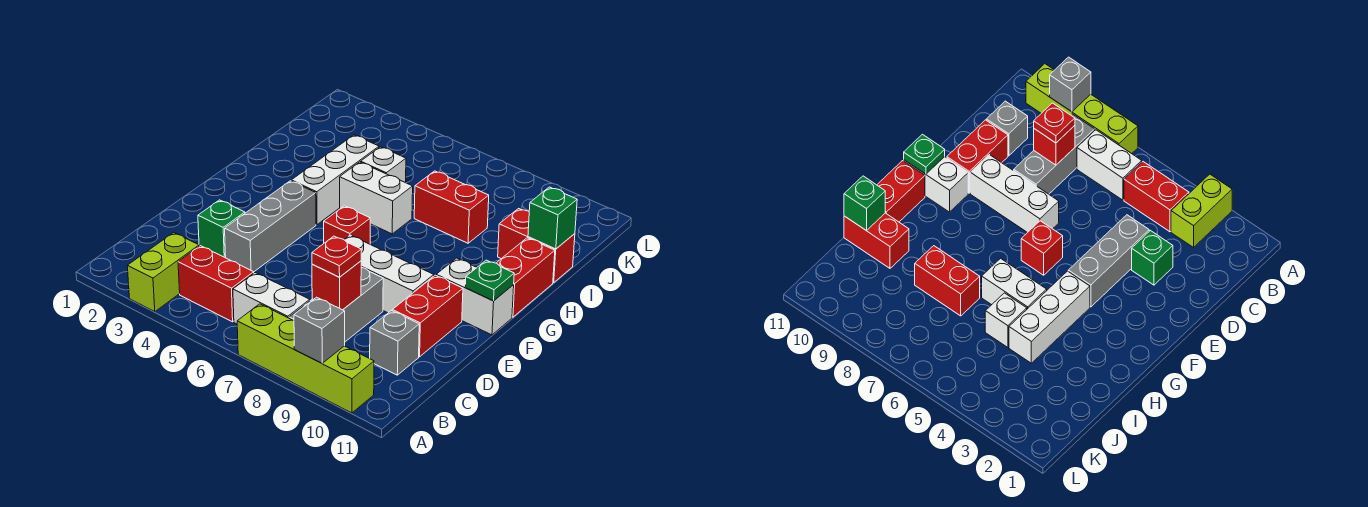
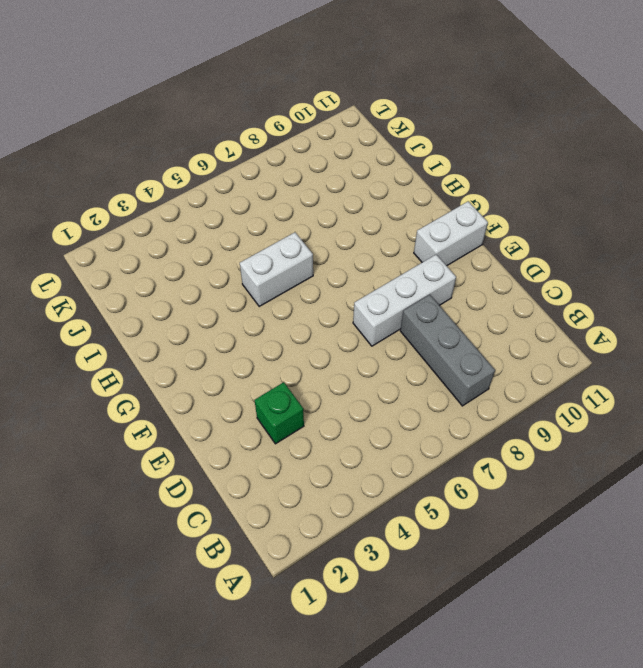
none -> lime brick A3:B3 level 1
none -> lime brick A7:A10 level 1
none -> red brick B4:B5 level 1

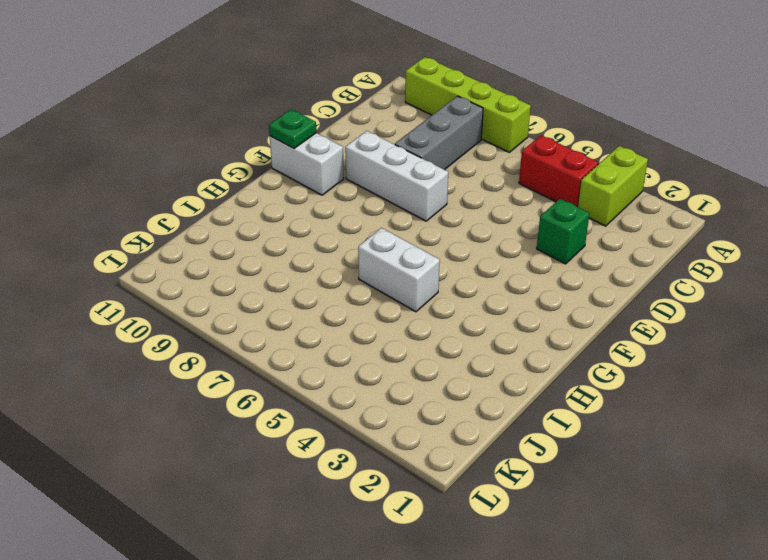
none -> white brick B6:B7 level 1
none -> grey brick C10 level 1
none -> grey brick D4:F4 level 1

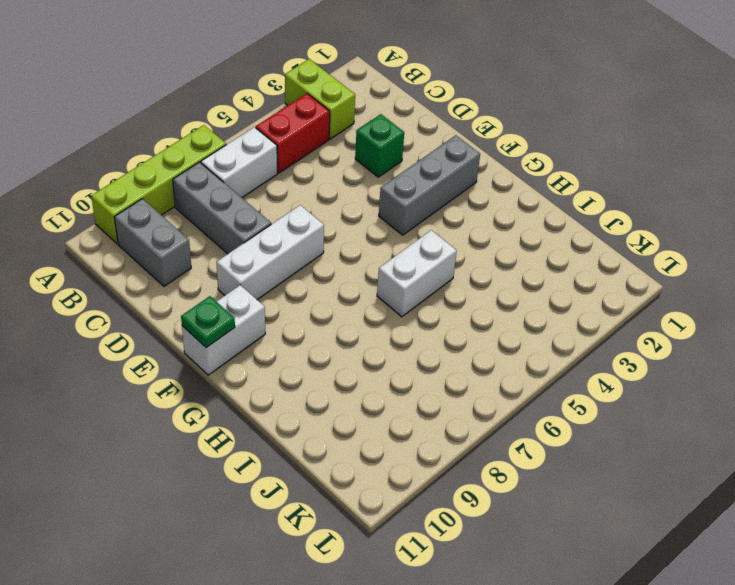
grey brick B10:C10 level 1 -> grey brick C10 level 1
grey brick F2:F4 level 1 -> grey brick D4:F4 level 1
none -> red brick D10:E10 level 1
none -> red brick F6 level 1
none -> white brick G4:I4 level 1

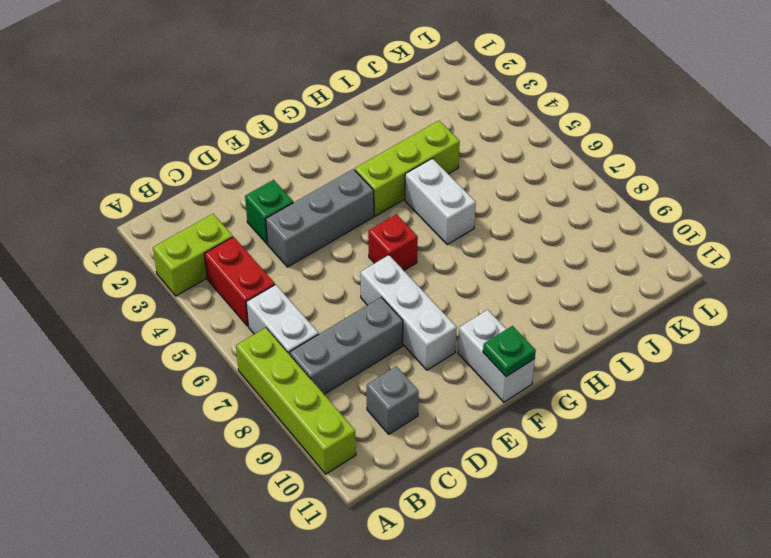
lime brick G4:I4 level 1 -> white brick G4:I4 level 1
none -> red brick D10:E10 level 1
none -> red brick G11:H11 level 1
none -> white brick I5 level 1

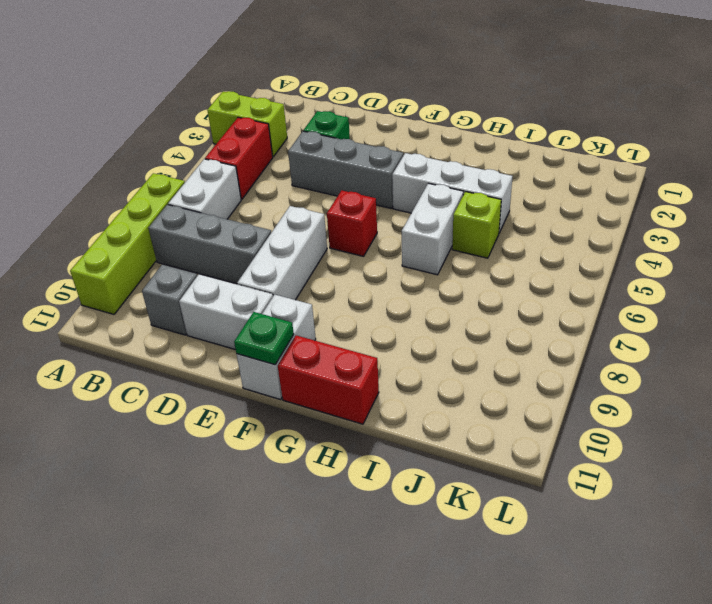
white brick D10:E10 level 1 -> red brick D10:E10 level 1
lime brick I5 level 1 -> white brick I5 level 1
none -> red brick I7:I8 level 1
none -> red brick I10:I11 level 1
none -> grey brick A9 level 2

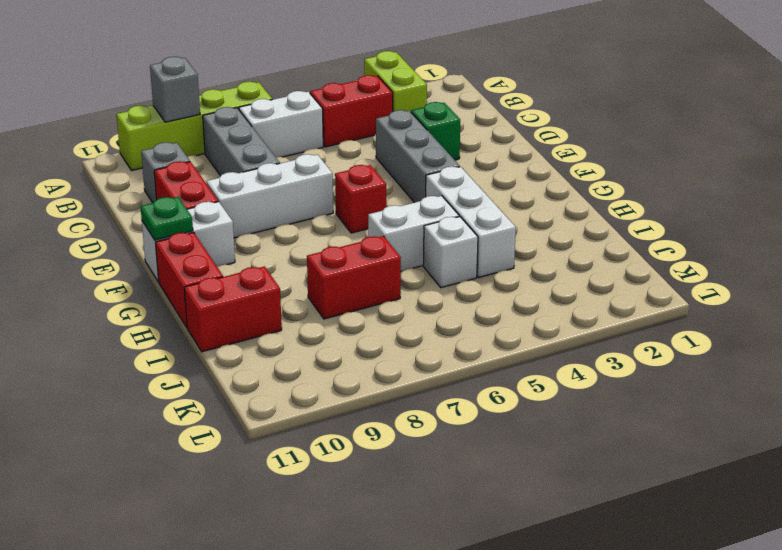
none -> red brick C8 level 2
none -> green brick I11 level 2
none -> red plate C8 level 3

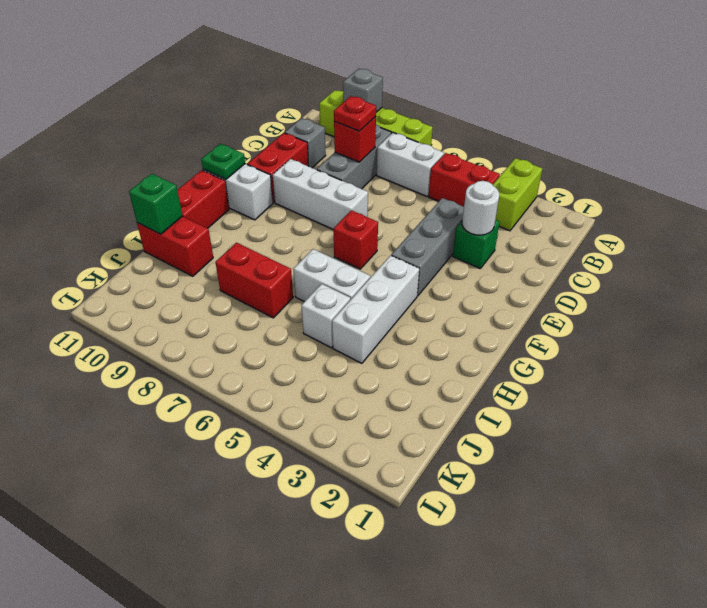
white round brick D3 level 2 -> none

